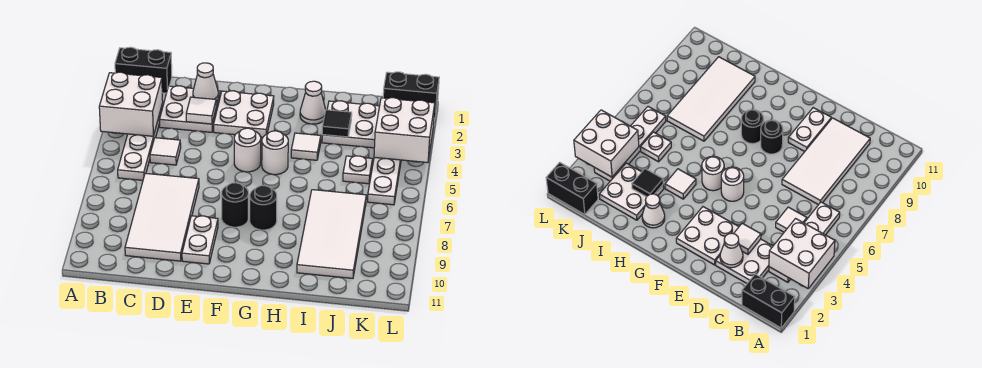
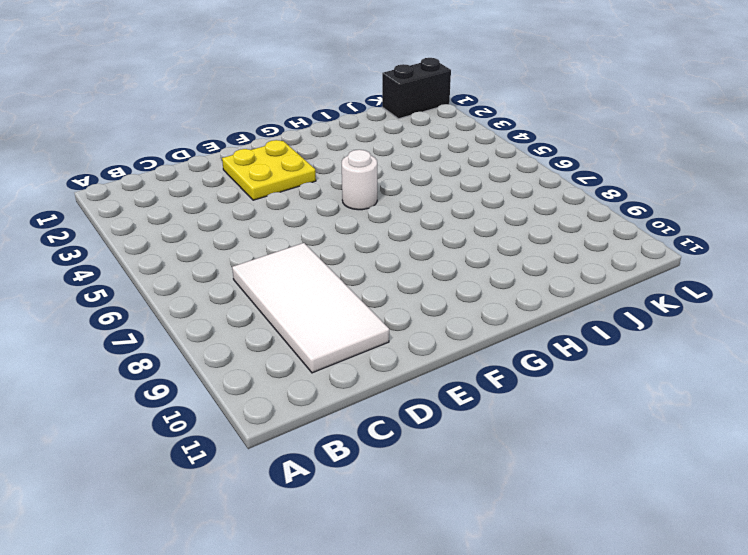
yellow plate E2:F3 level 1 -> white plate E2:F3 level 1
none -> black brick A1:B1 level 1
none -> white plate B3:B6 level 1
none -> white plate C2:D3 level 1

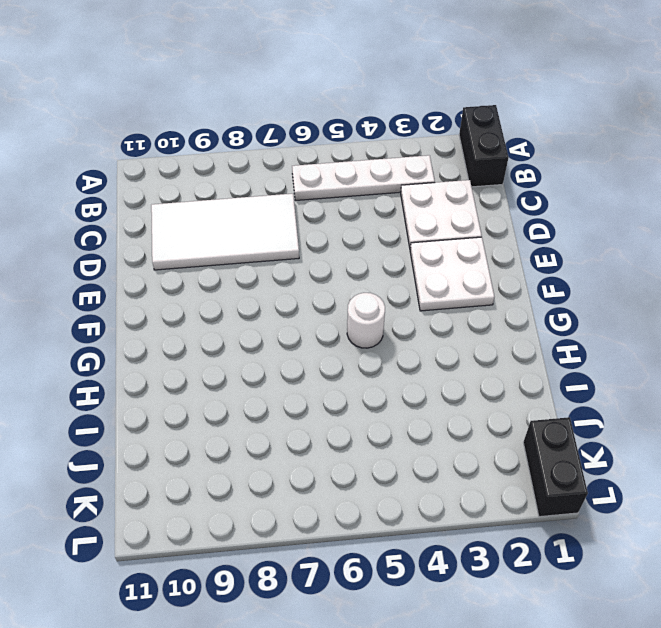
none -> white tile C5 level 1
none -> white plate E9:E10 level 1
none -> white round brick F5 level 1

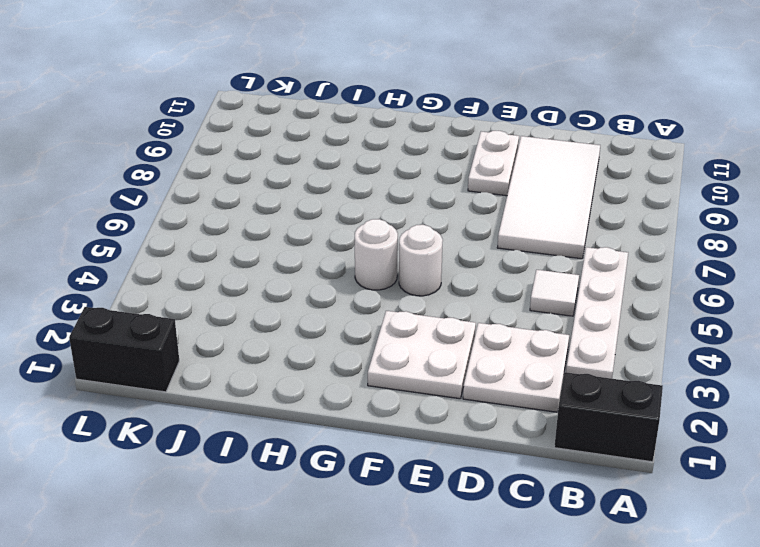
none -> black round brick F8 level 1
none -> black round brick G8 level 1
none -> white cone H2 level 1

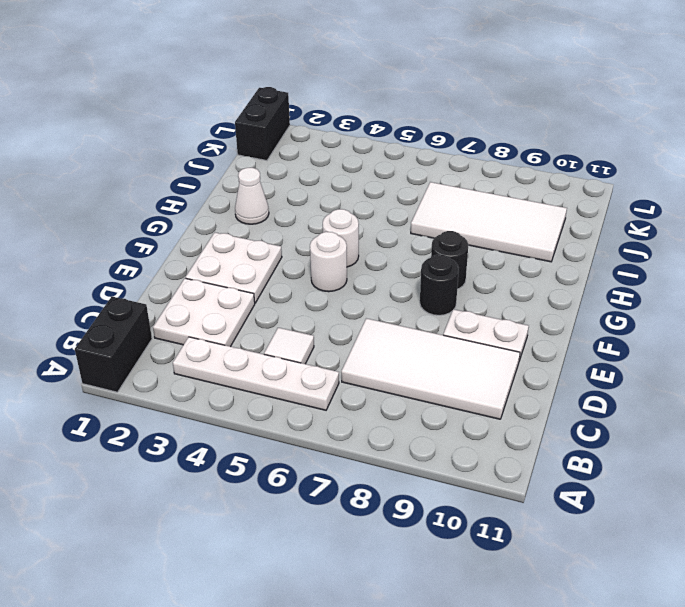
none -> white tile H4 level 1
none -> white plate I2:J3 level 1
none -> white plate J5 level 1

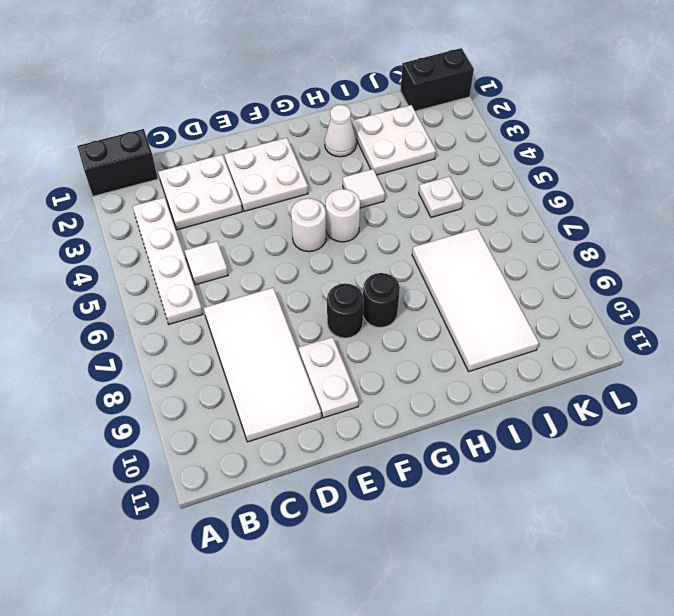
none -> white plate K3:K6 level 1
none -> white brick A3:B4 level 2
none -> white cone D2 level 2

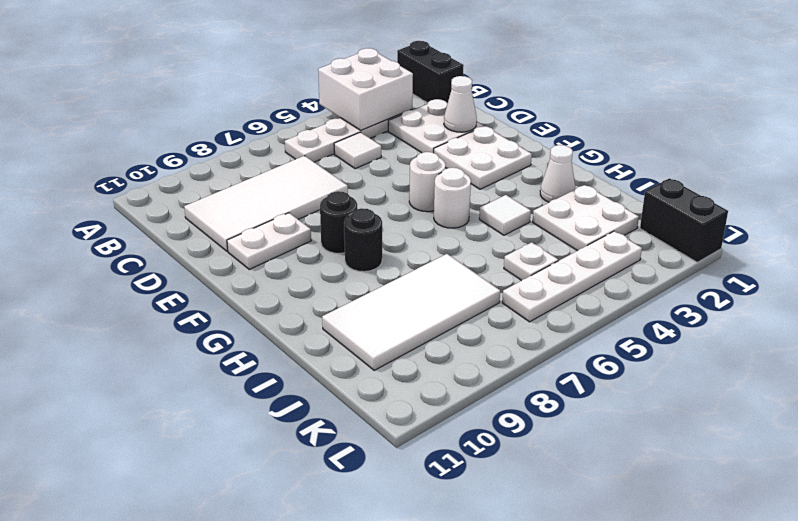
none -> white tile D3 level 2
none -> black tile I3 level 2
none -> white brick K3:L4 level 2

